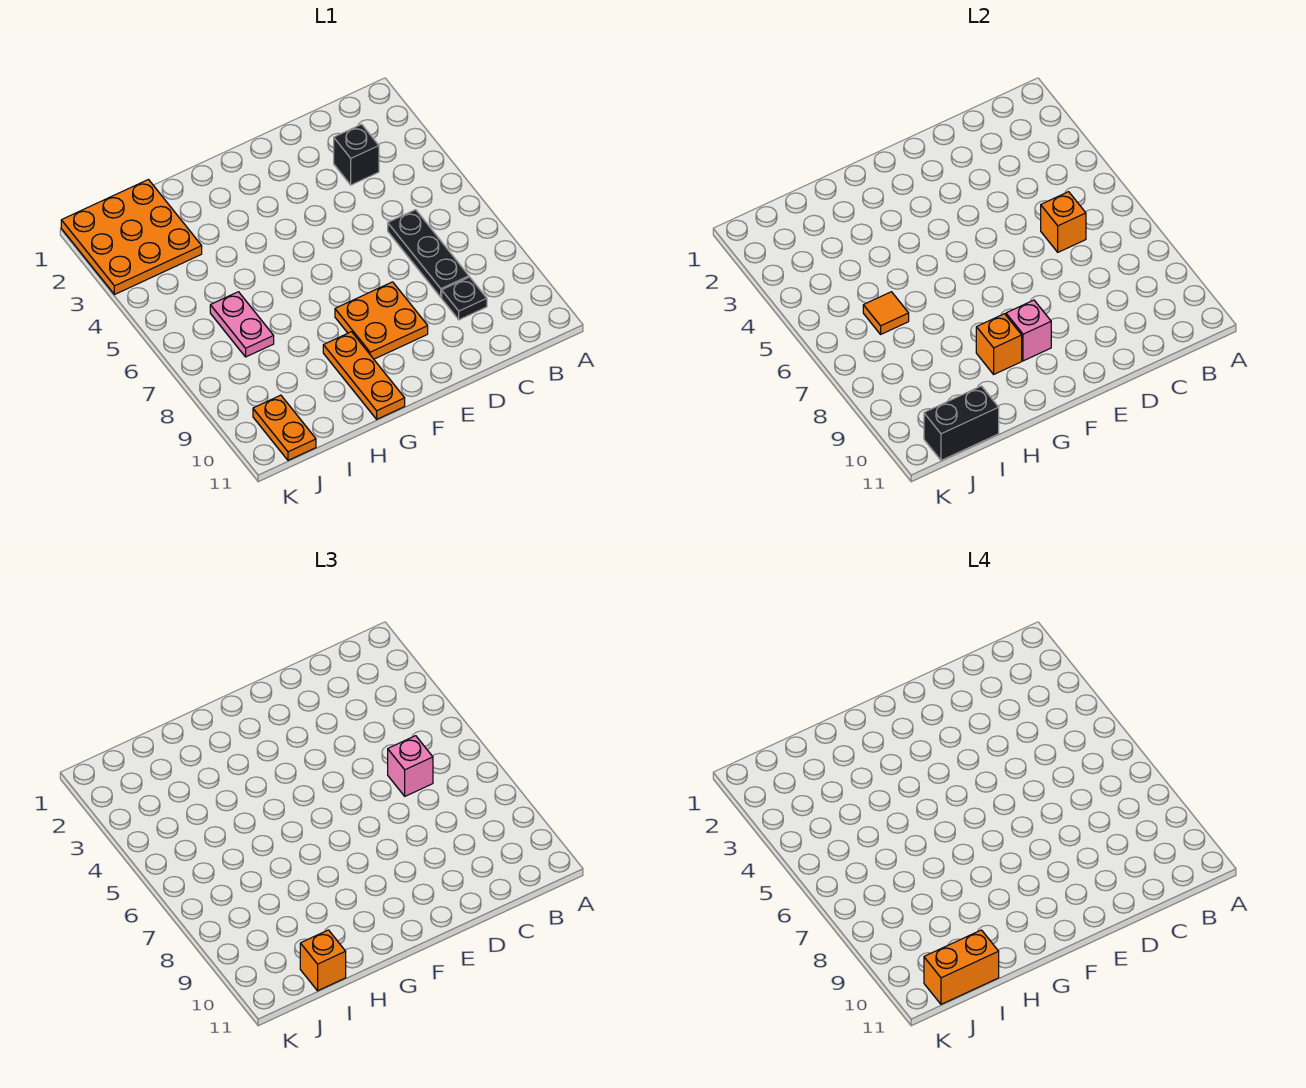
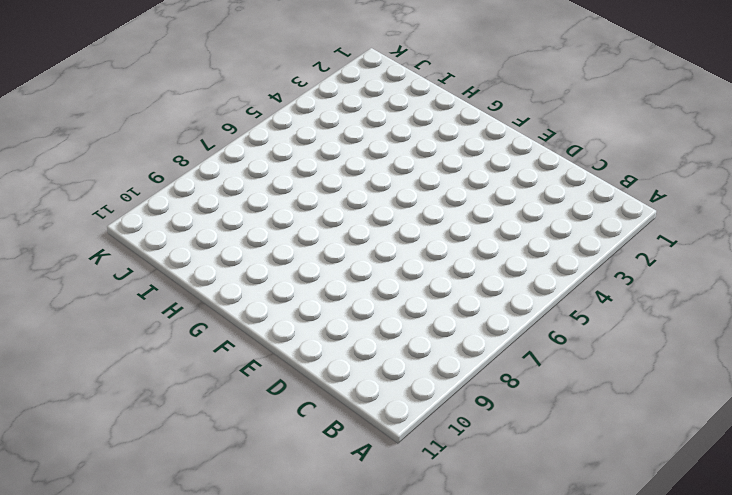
none -> black brick C3 level 1
none -> black plate C6:C8 level 1
none -> black plate C9 level 1

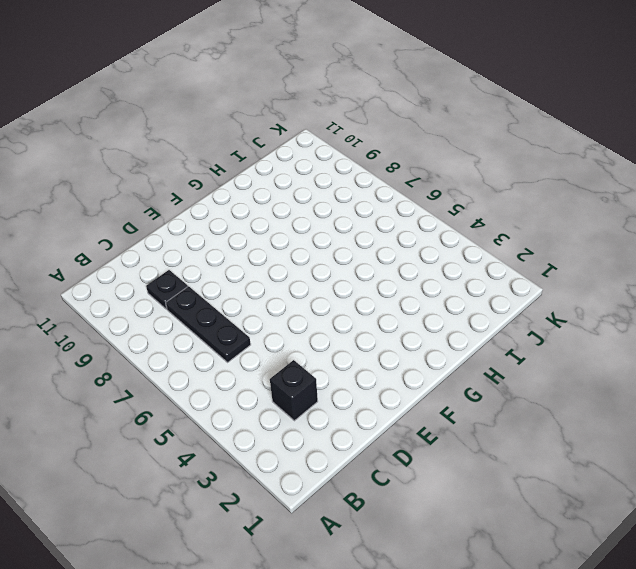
none -> orange plate E8:F9 level 1
none -> orange plate G9:G11 level 1
none -> orange plate I1:K3 level 1

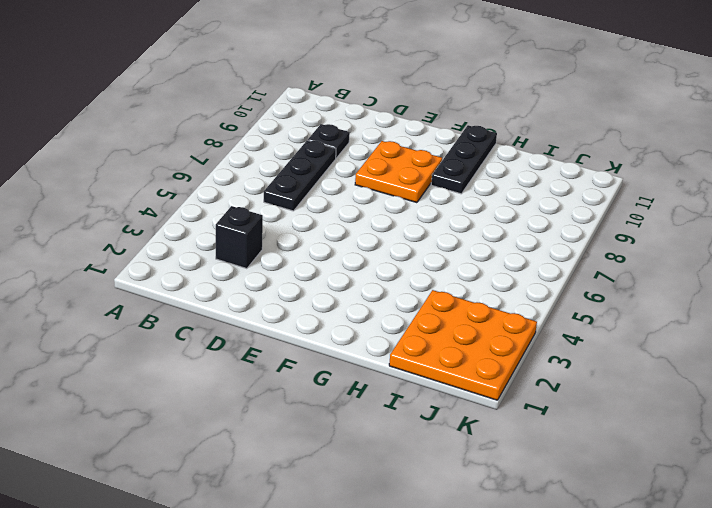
black plate G9:G11 level 1 -> orange plate G9:G11 level 1
none -> pink plate I6:I7 level 1
none -> orange plate J10:J11 level 1
none -> orange brick C6 level 2

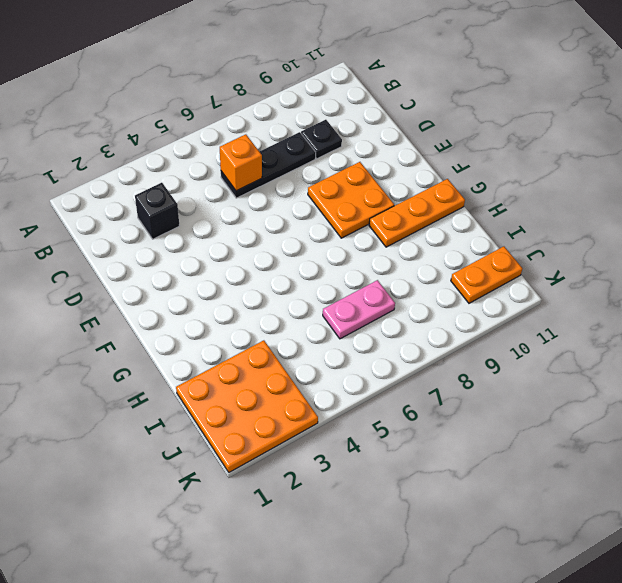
none -> pink brick F9 level 2
none -> orange brick G9 level 2
none -> orange tile I6 level 2

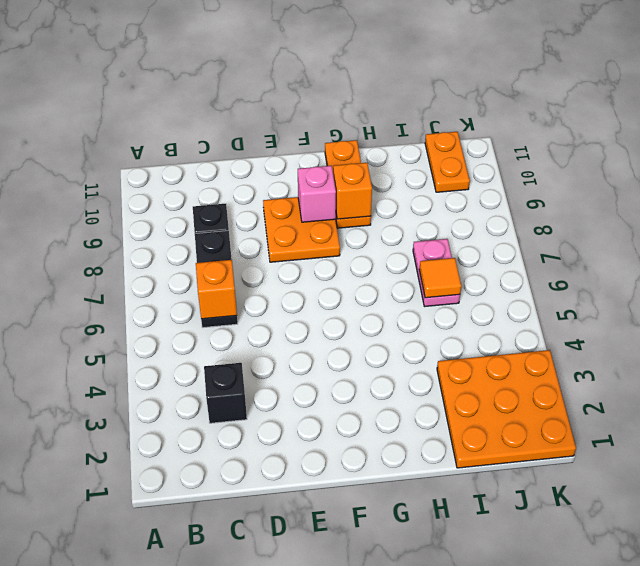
none -> black brick I11:J11 level 2
none -> pink brick C6 level 3
none -> orange brick I11 level 3

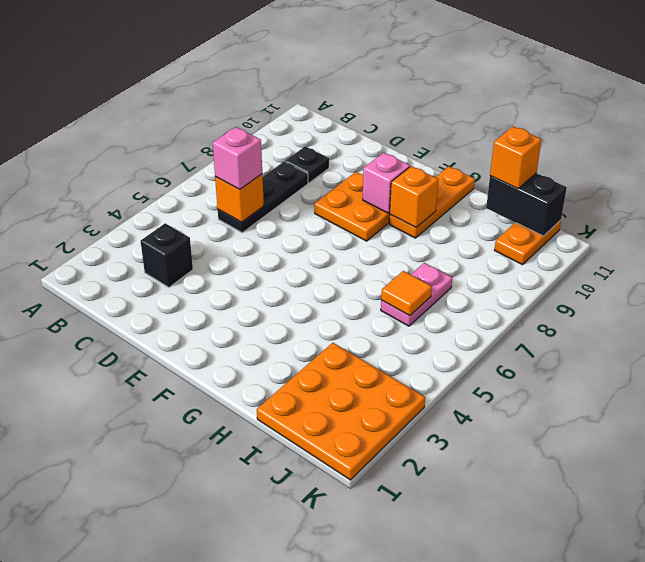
none -> orange brick I11:J11 level 4

